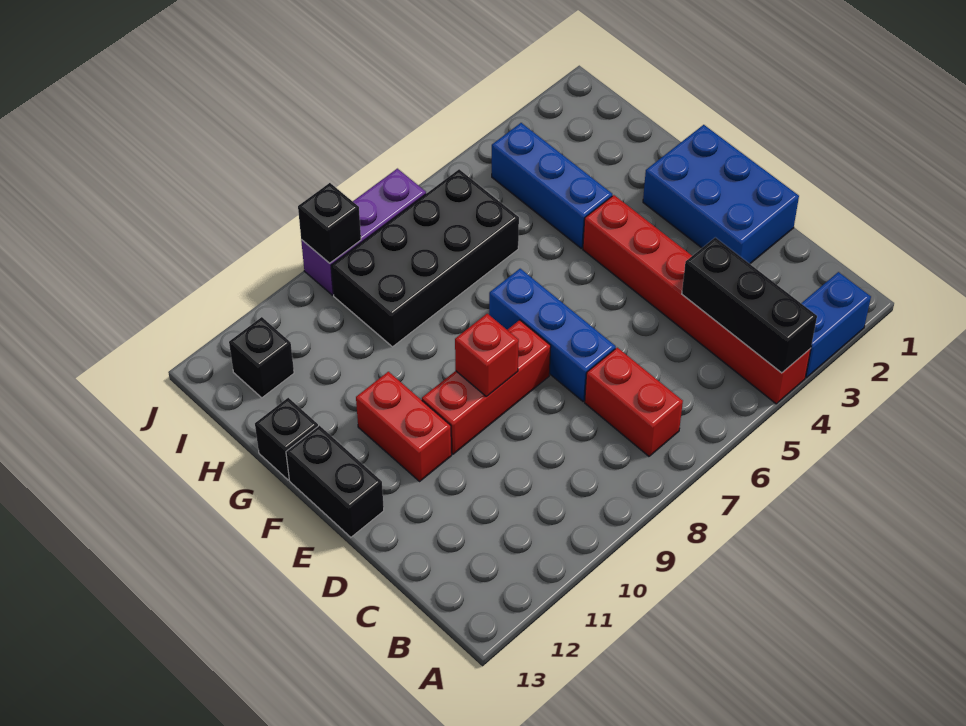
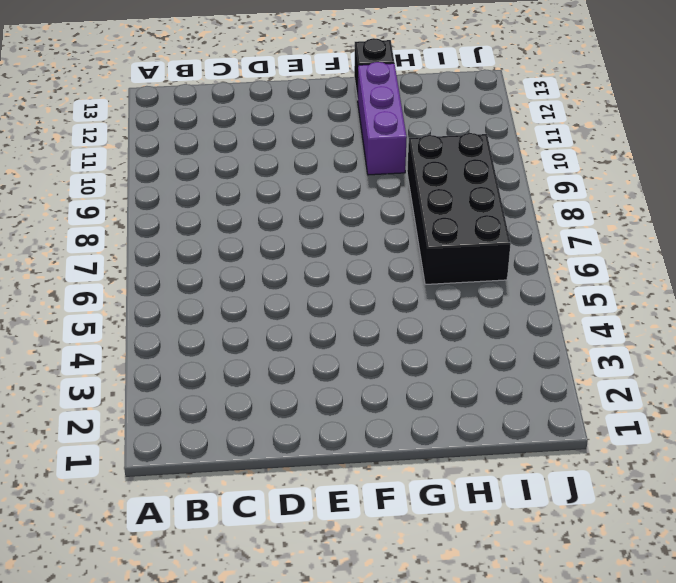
purple brick G10:G12 level 1 -> purple brick J7:J9 level 1
none -> blue brick A2:A3 level 1
none -> red brick A4:F4 level 1
none -> red brick B7:C7 level 1

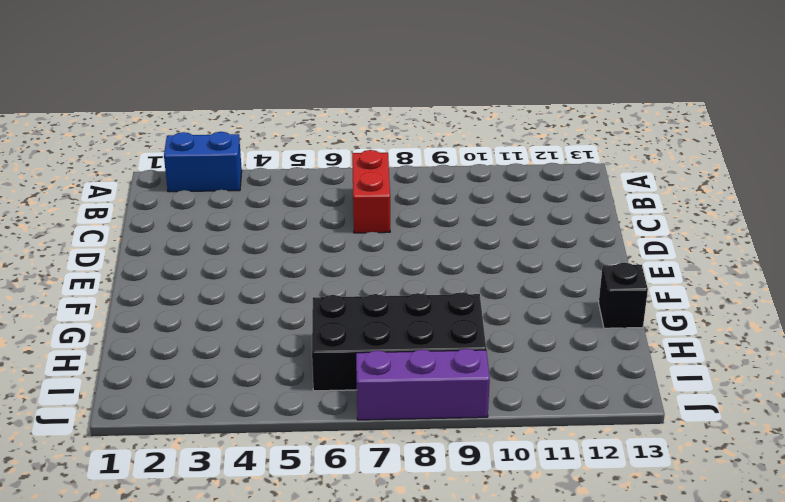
none -> red brick A4:F4 level 1
none -> blue brick D1:F2 level 1
none -> blue brick D7:F7 level 1

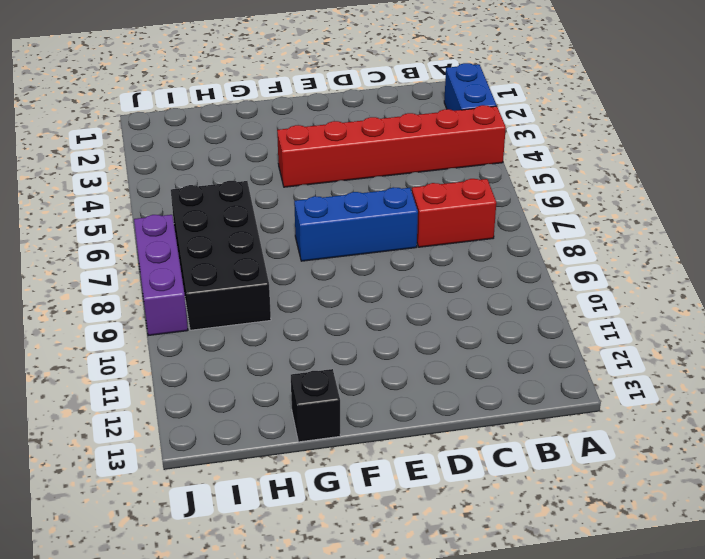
none -> blue brick D1:F2 level 1
none -> red brick E8:E10 level 1
none -> red brick E11:F11 level 1

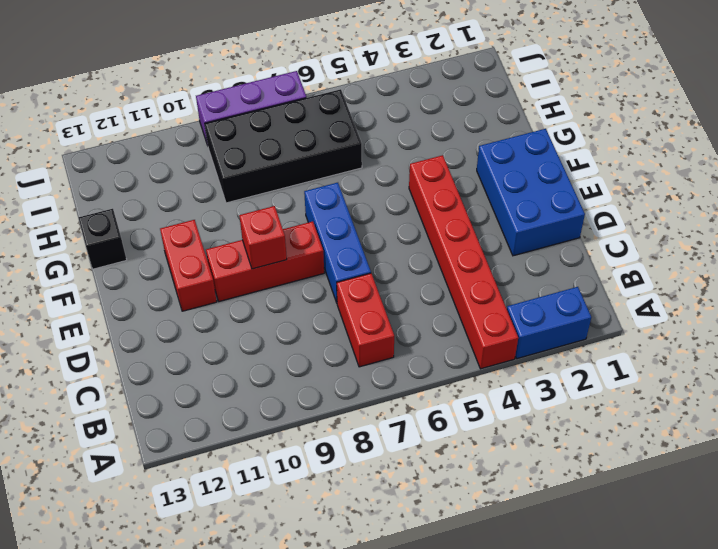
none -> black brick E13:F13 level 1
none -> blue brick G4:I4 level 1
none -> black brick I12 level 1

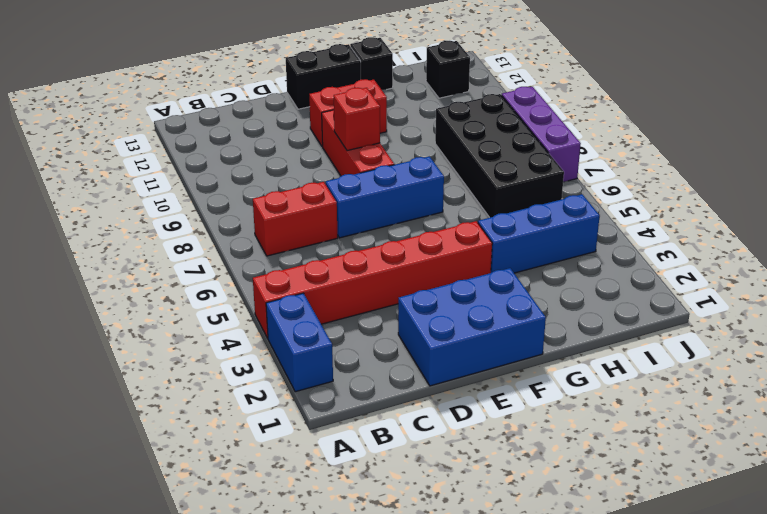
none -> black brick A4:C4 level 2
none -> black brick J9 level 2

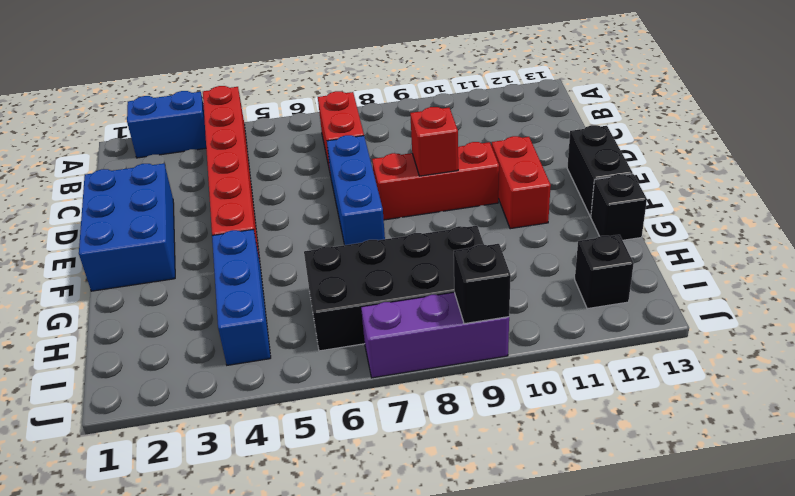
none -> black brick A4:C4 level 2

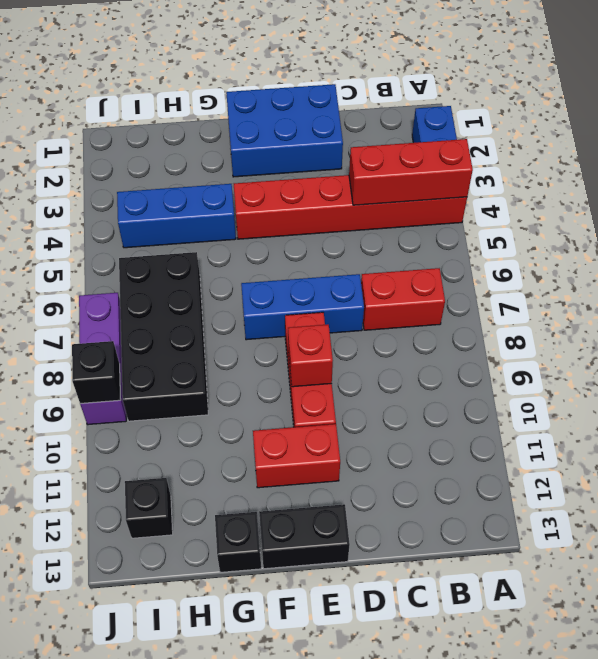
red brick A4:C4 level 2 -> black brick A4:C4 level 2

